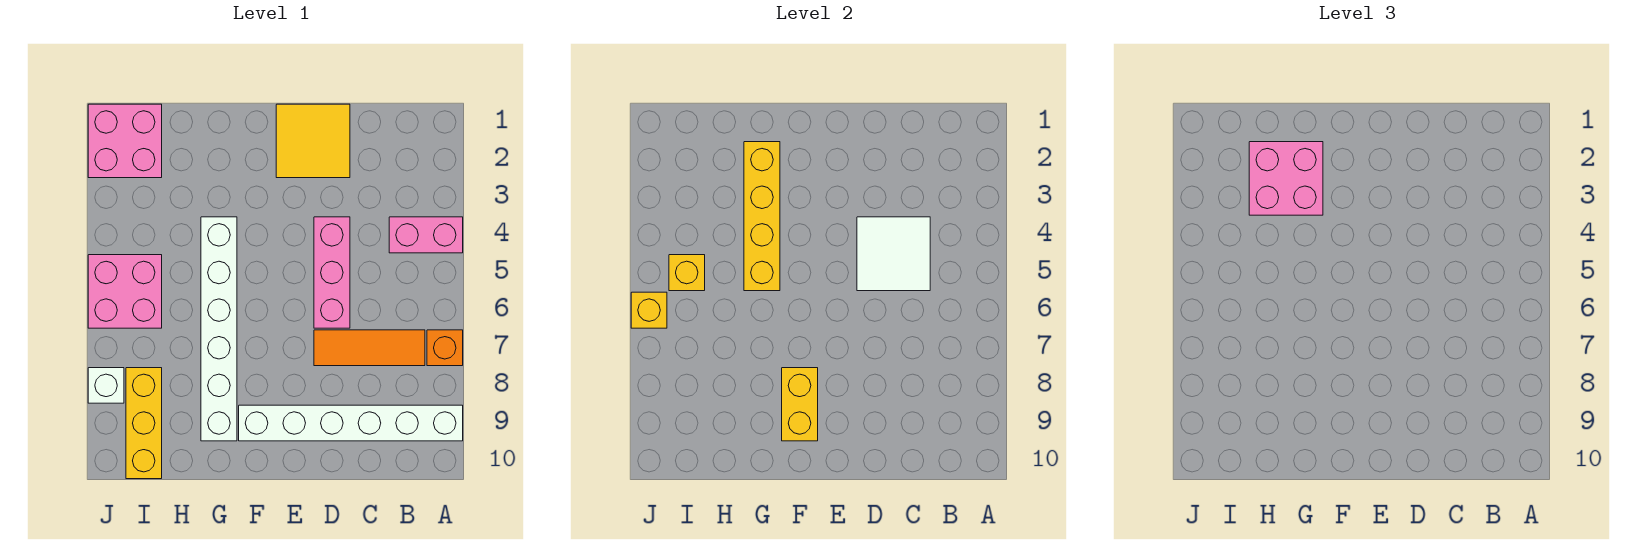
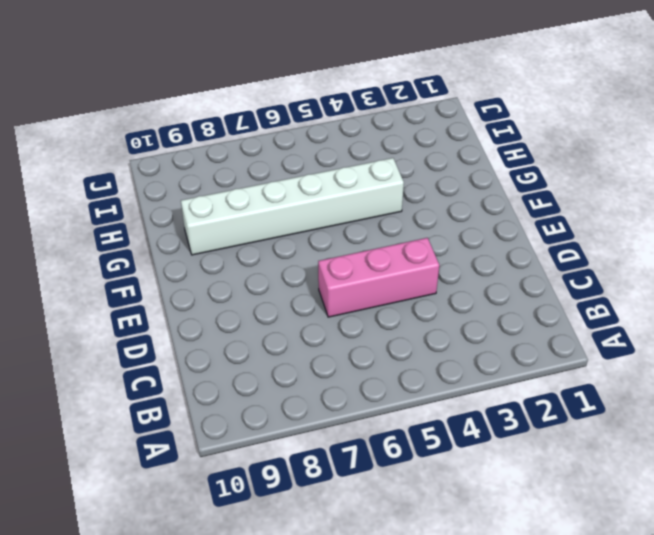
none -> pink brick A4:B4 level 1
none -> orange brick A7 level 1
none -> white brick A9:F9 level 1

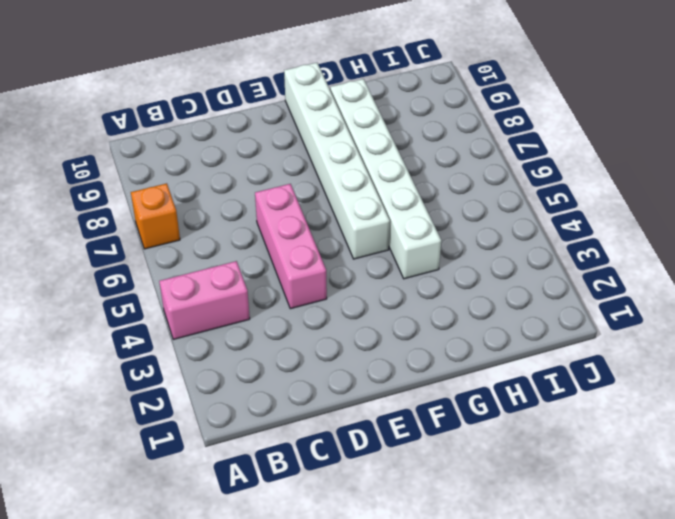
white brick F5:F10 level 1 -> white brick A9:F9 level 1
none -> orange tile B7:D7 level 1
none -> yellow tile D1:E2 level 1
none -> pink brick I1:J2 level 1

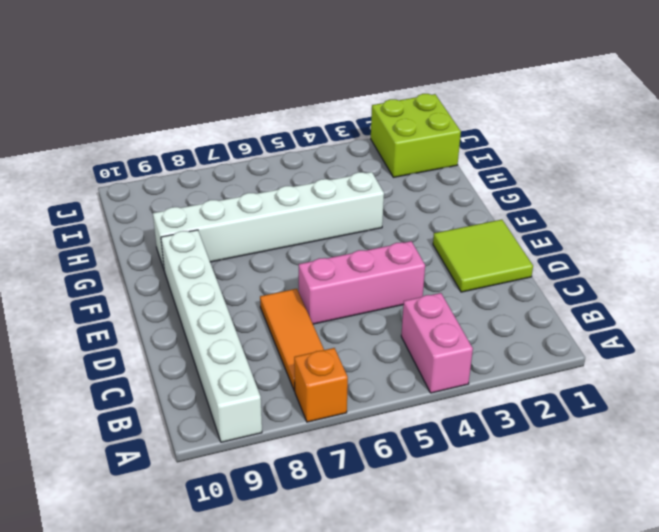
lime tile D1:E2 level 1 -> yellow tile D1:E2 level 1
lime brick I1:J2 level 1 -> pink brick I1:J2 level 1
none -> pink brick I5:J6 level 1
none -> yellow brick I8:I10 level 1
none -> white brick J8 level 1

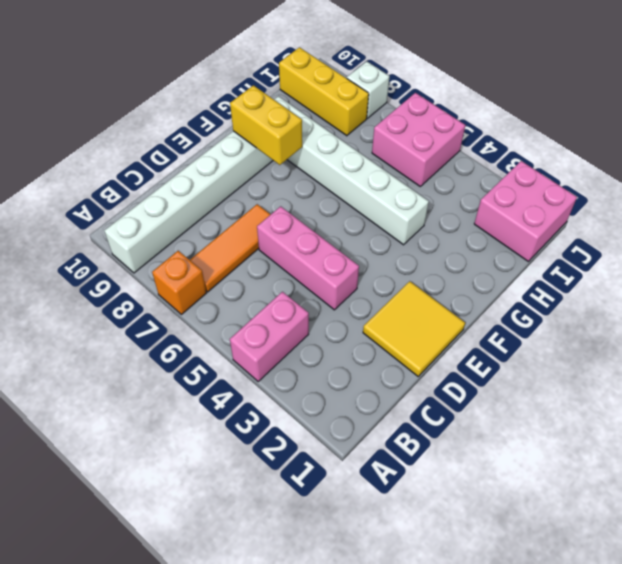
none -> white tile C4:D5 level 2
none -> yellow brick G2:G5 level 2
none -> yellow brick I5 level 2

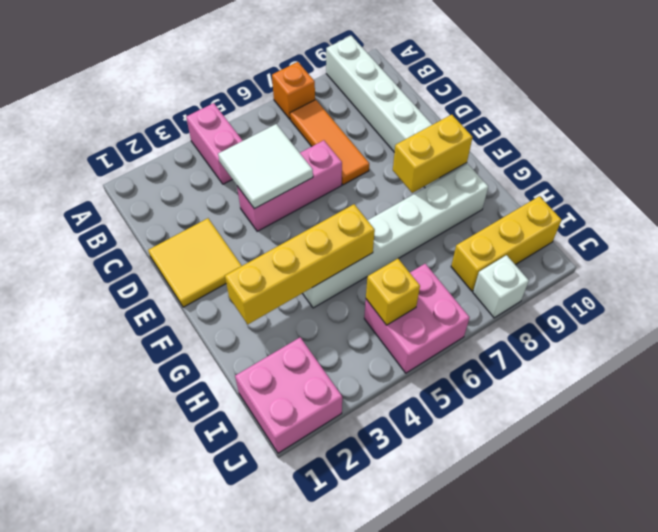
none -> yellow brick J6 level 2
none -> pink brick G2:H3 level 3

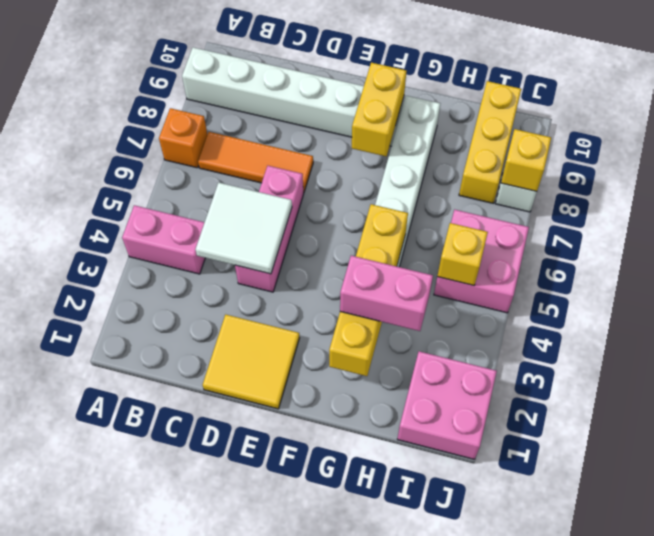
pink brick G3:H3 level 3 -> pink brick G2:H3 level 3
yellow brick J8 level 2 -> yellow brick J6 level 2

